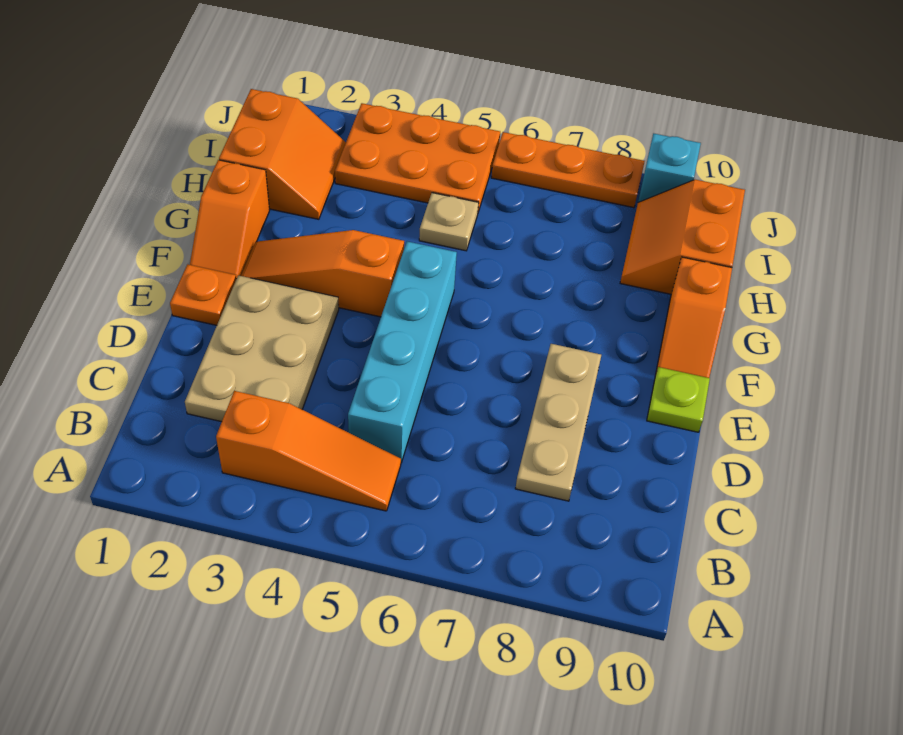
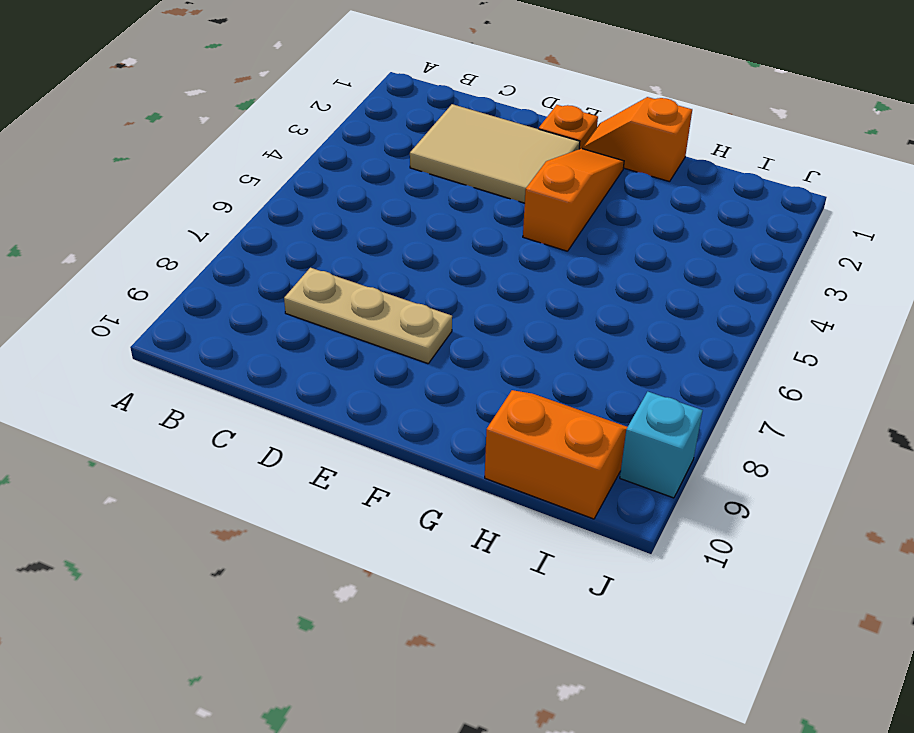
tan tile C2:E3 level 1 -> tan plate C2:E3 level 1
none -> orange slope B3:B5 level 1 top 3
none -> cyan brick C5:F5 level 1
none -> lime plate E10 level 1

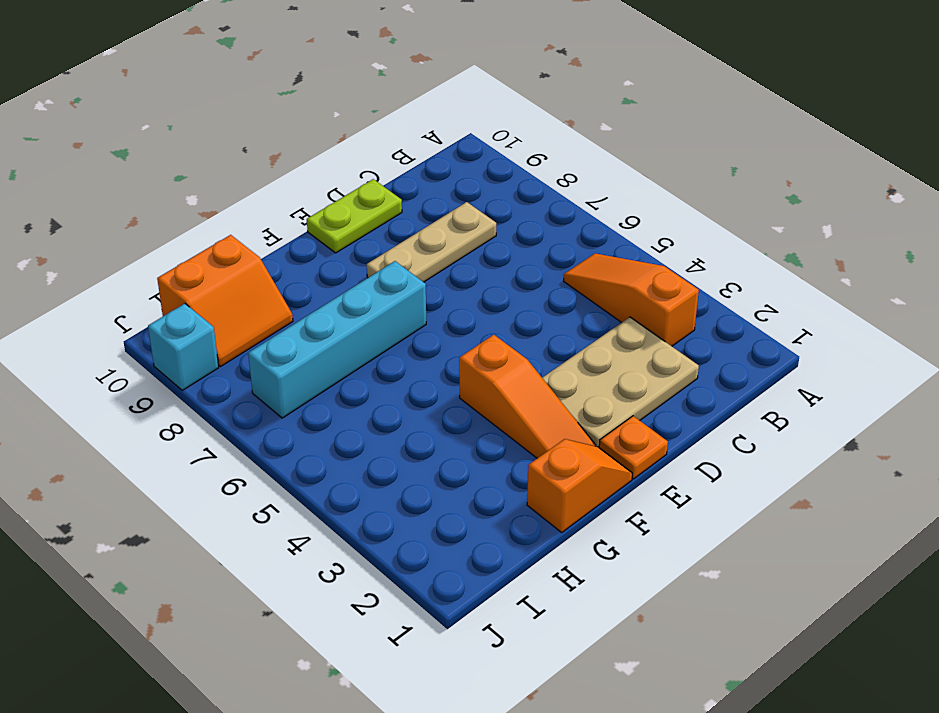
lime plate D10:E10 level 1 -> lime plate E10 level 1
cyan brick F7:I7 level 1 -> cyan brick C5:F5 level 1
none -> orange slope F10:G10 level 1 top G
none -> orange slope H1:I2 level 1 top 1
none -> tan plate H5 level 1

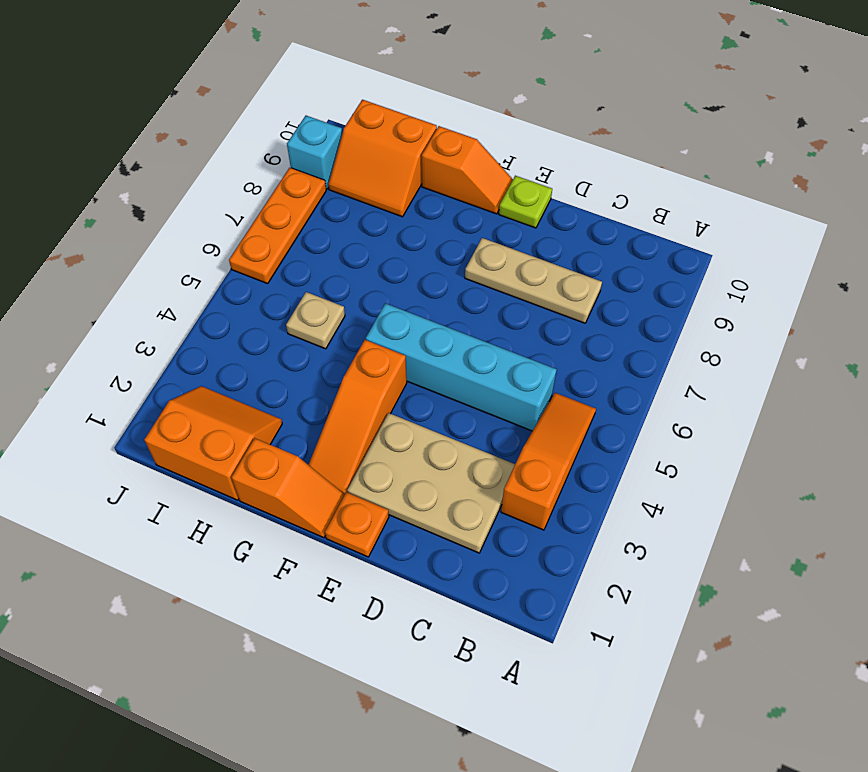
none -> orange plate I3:J5 level 1

